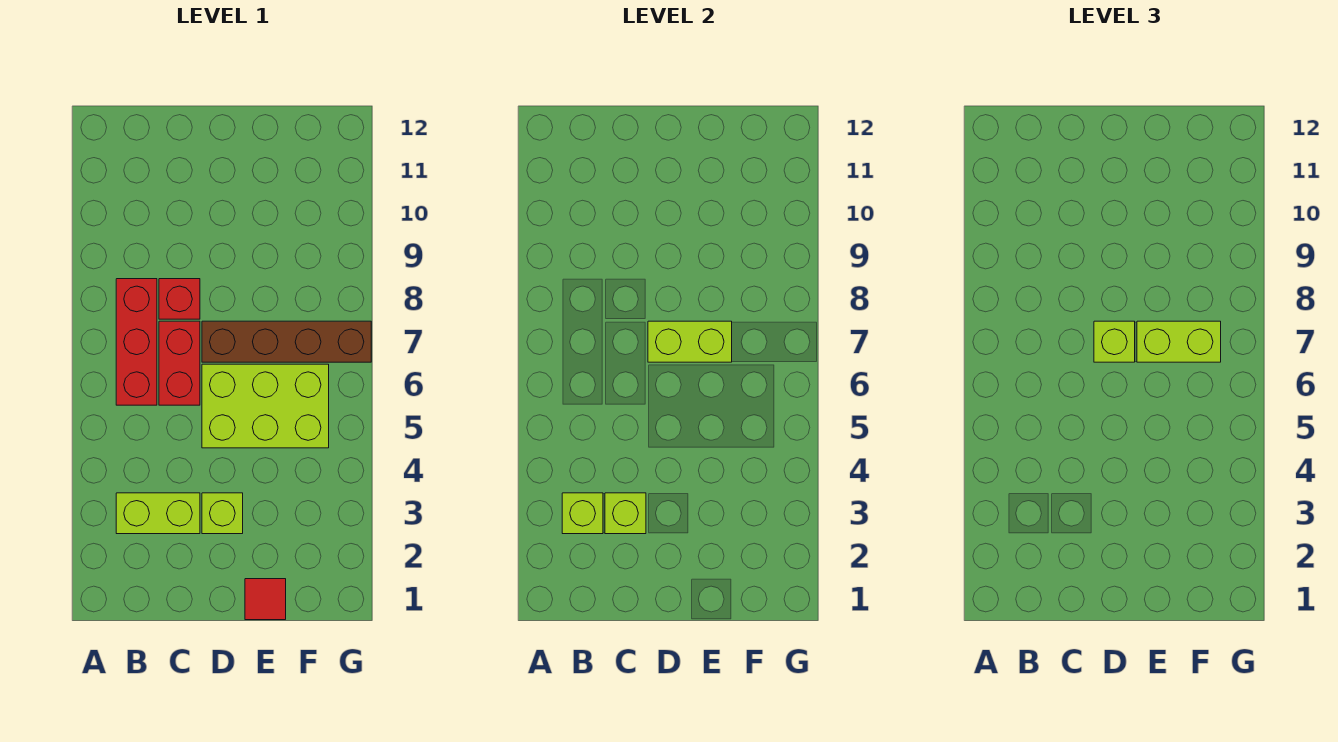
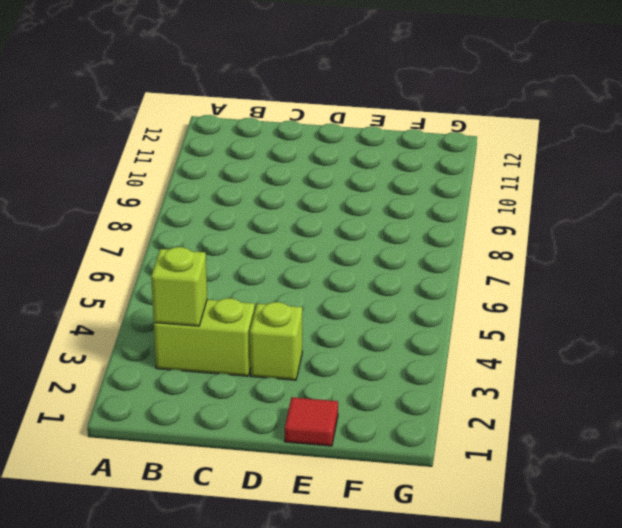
none -> red brick B6:B8 level 1
none -> red brick C6:C7 level 1
none -> red brick C8 level 1

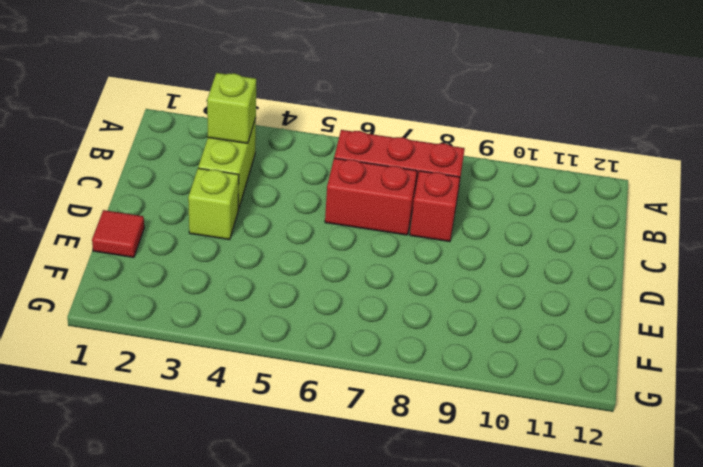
none -> lime brick D5:F6 level 1
none -> brown brick D7:G7 level 1
none -> lime brick C3 level 2

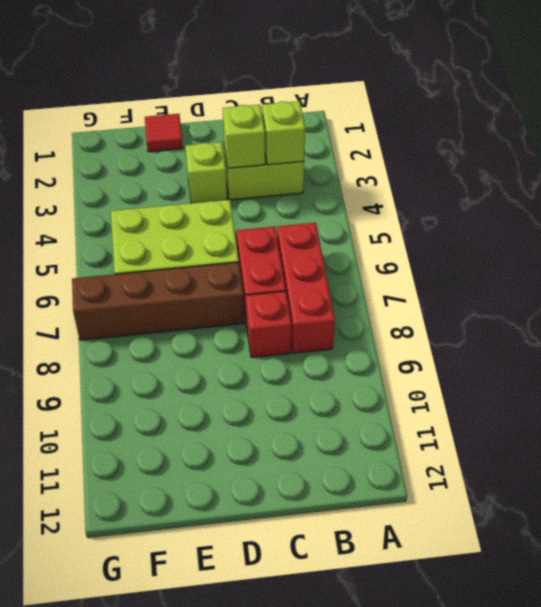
none -> lime brick D7:E7 level 2
none -> lime brick D7 level 3
none -> lime brick E7:F7 level 3

